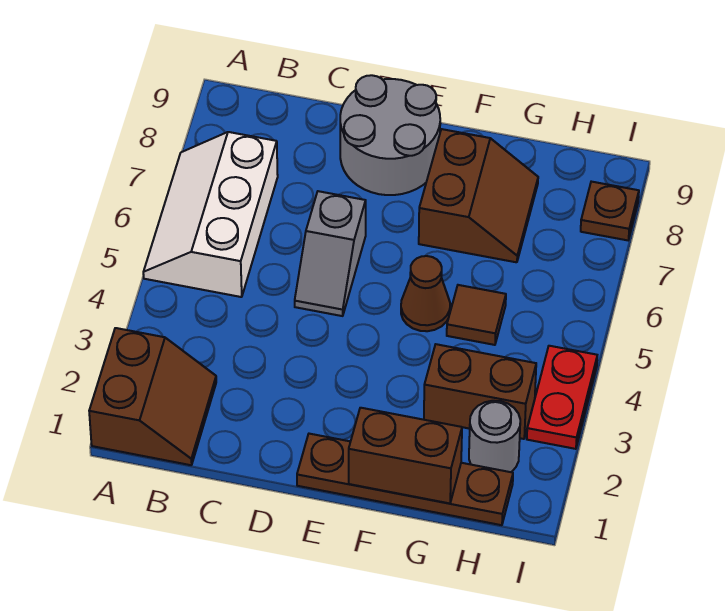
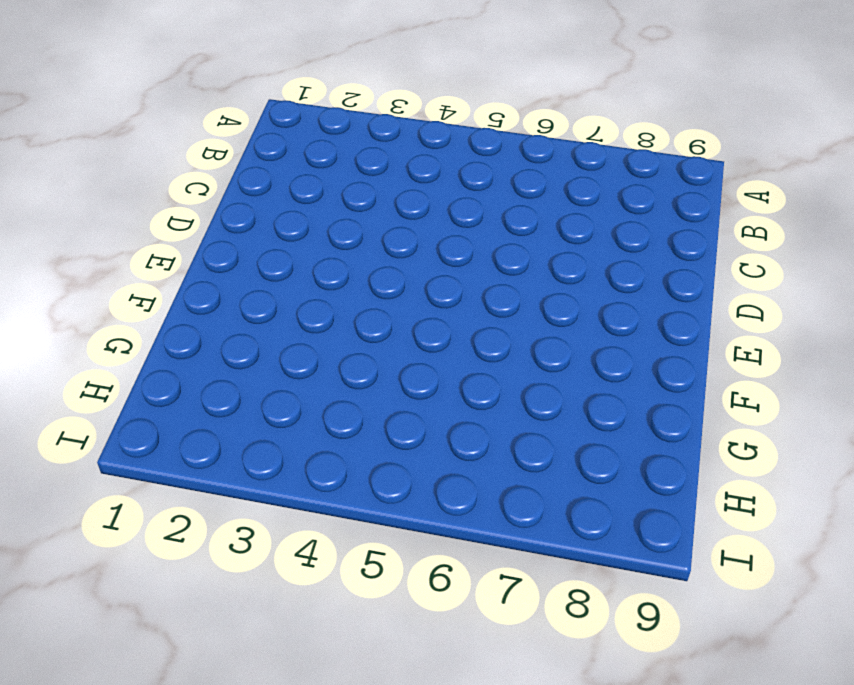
none -> brown slope A1:B2 level 1 top A
none -> white slope A5:B7 level 1 top B
none -> grey slope D5:D6 level 1 top 6

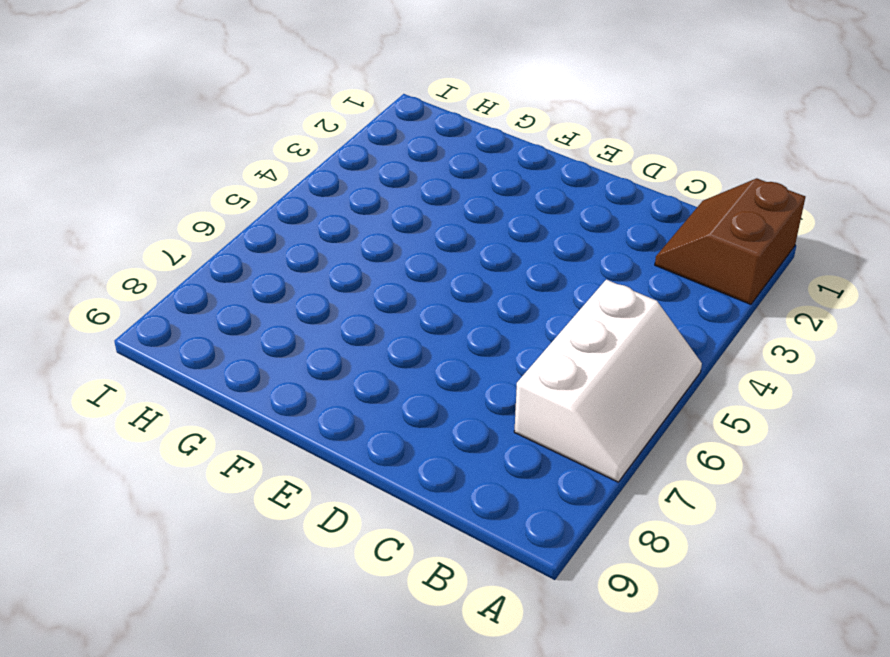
none -> grey slope D5:D6 level 1 top 6
none -> grey round brick D8:E9 level 1
none -> brown plate E1:H1 level 1

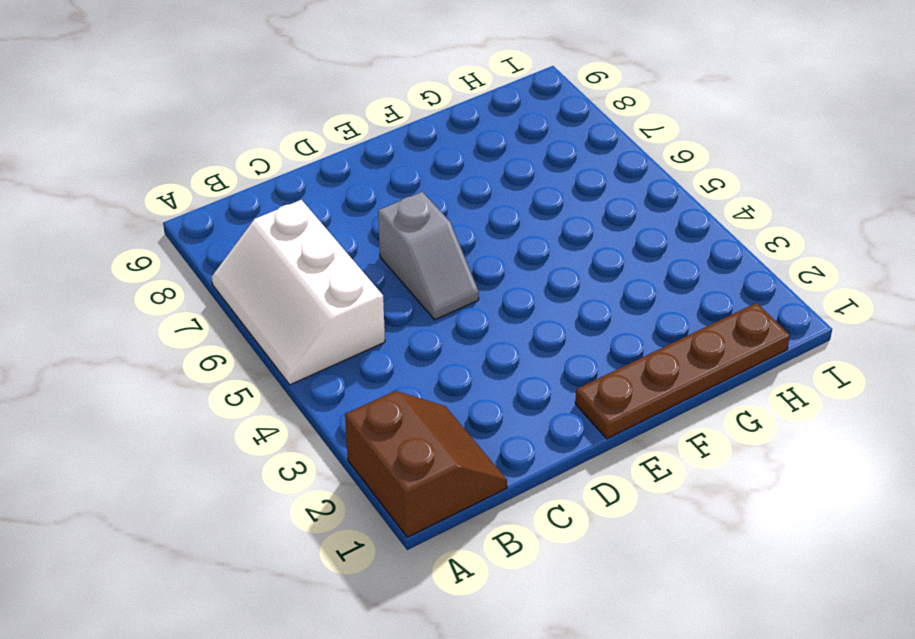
none -> grey round brick D8:E9 level 1
none -> brown cone F5 level 1
none -> brown slope F7:G8 level 1 top F

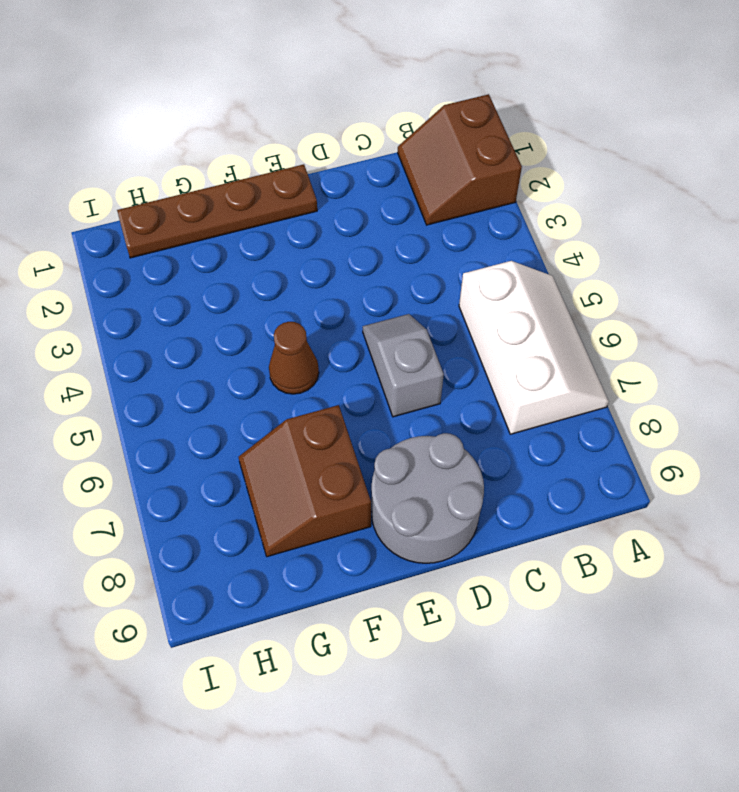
none -> brown brick G3:H3 level 1
none -> brown tile G5 level 1
none -> grey round brick H2 level 1

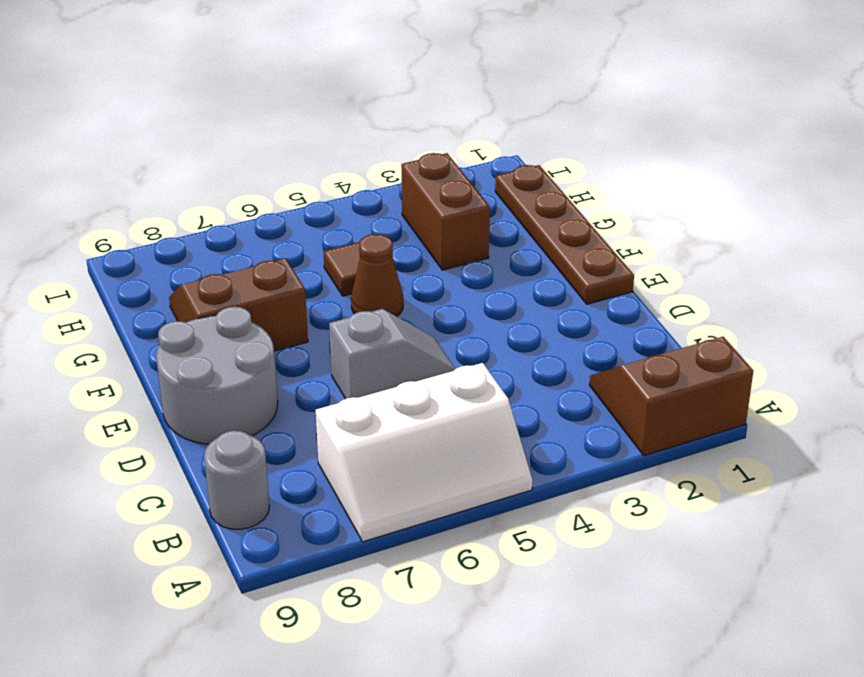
grey round brick B9 level 1 -> grey round brick H2 level 1
none -> red plate I3:I4 level 1
none -> brown plate I8 level 1
none -> brown brick F1:G1 level 2

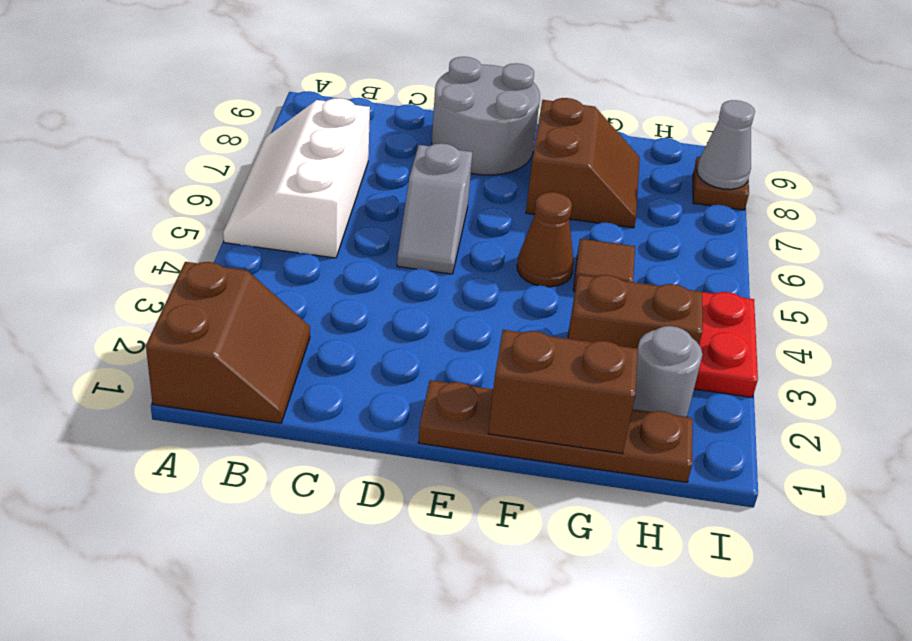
grey cone I8 level 2 -> none

